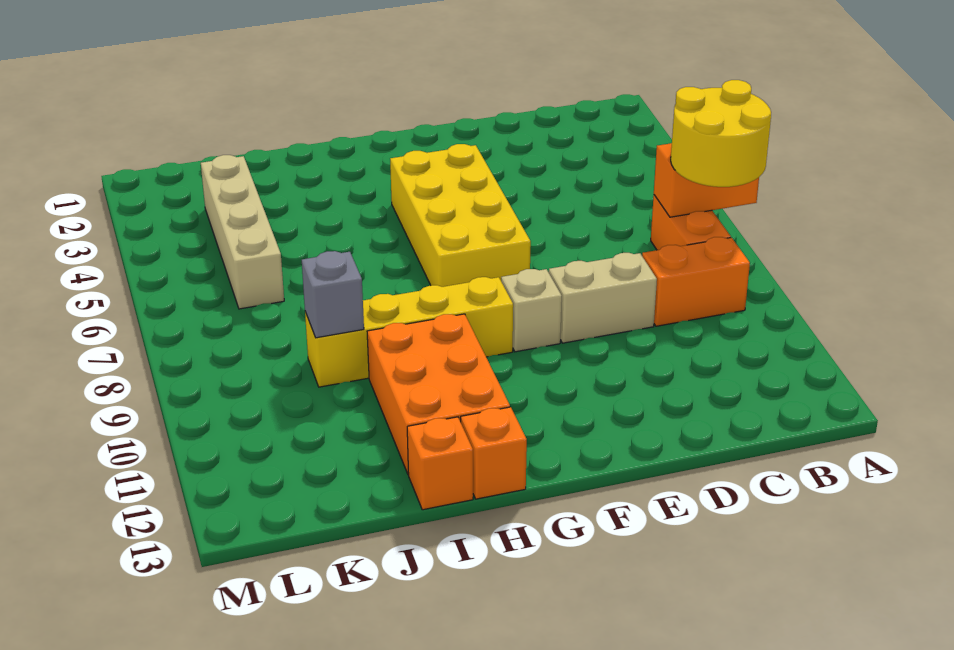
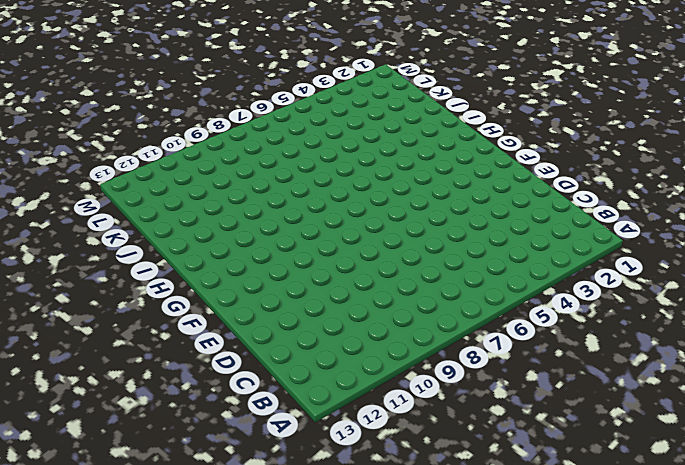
none -> orange brick B7:B8 level 1
none -> orange brick B9:C9 level 1
none -> tan brick D9:E9 level 1

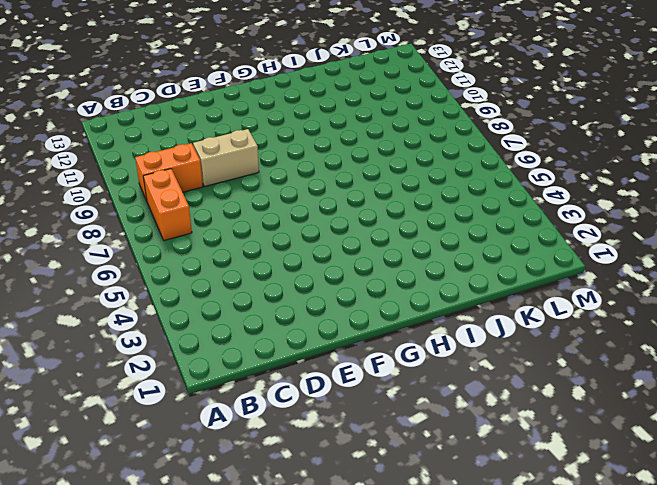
none -> yellow brick F4:G7 level 1
none -> tan brick F9 level 1
none -> yellow brick G9:J9 level 1

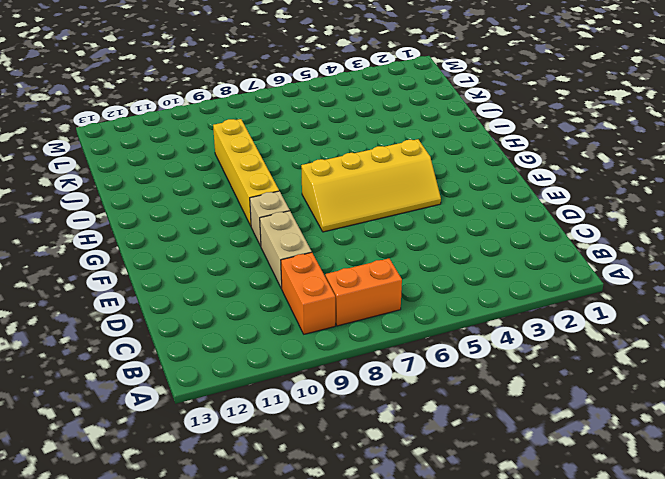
yellow slope F4:G7 level 1 top G -> yellow brick F4:G7 level 1
none -> orange brick H10:I12 level 1
none -> orange brick H13 level 1
none -> orange brick I13 level 1

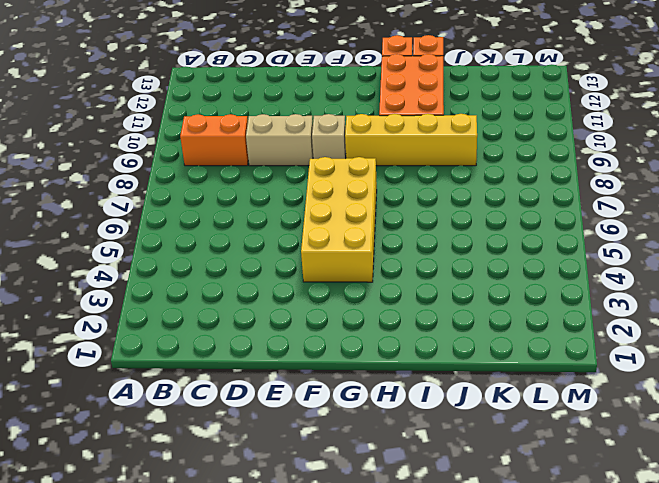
none -> orange brick B7:B8 level 1
none -> tan brick K3:K6 level 1
none -> orange brick A7:B7 level 2

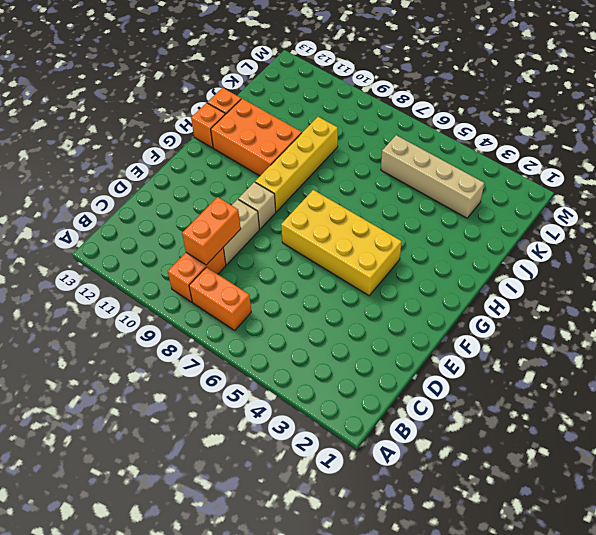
orange brick C9:D9 level 2 -> orange brick A7:B7 level 2
none -> grey brick J9 level 2
none -> yellow round brick A7:B8 level 3

